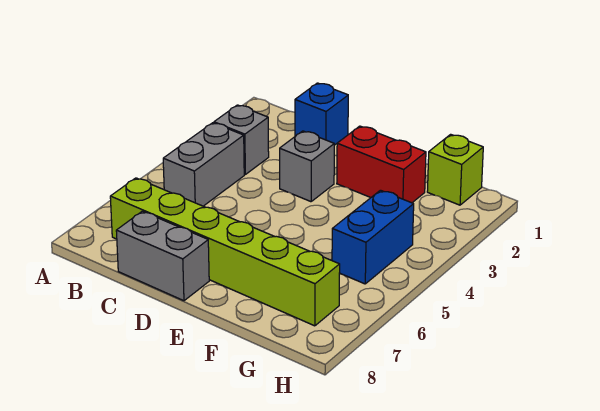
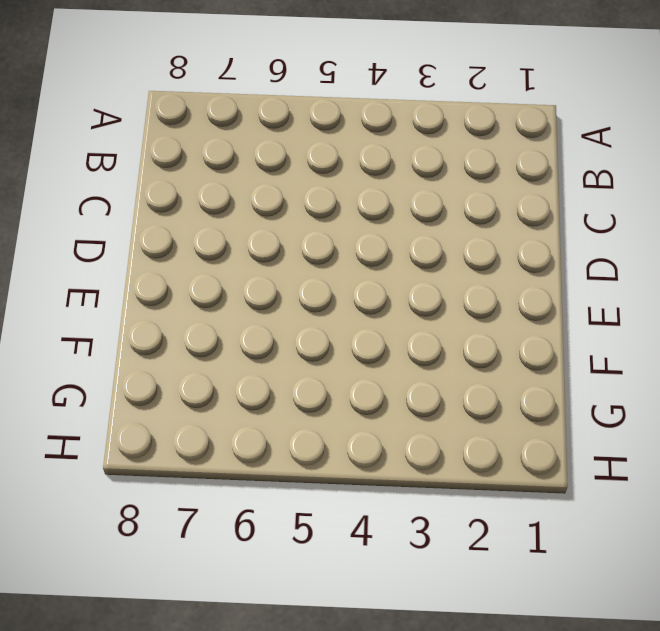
none -> grey brick B3 level 1
none -> grey brick B4:B5 level 1

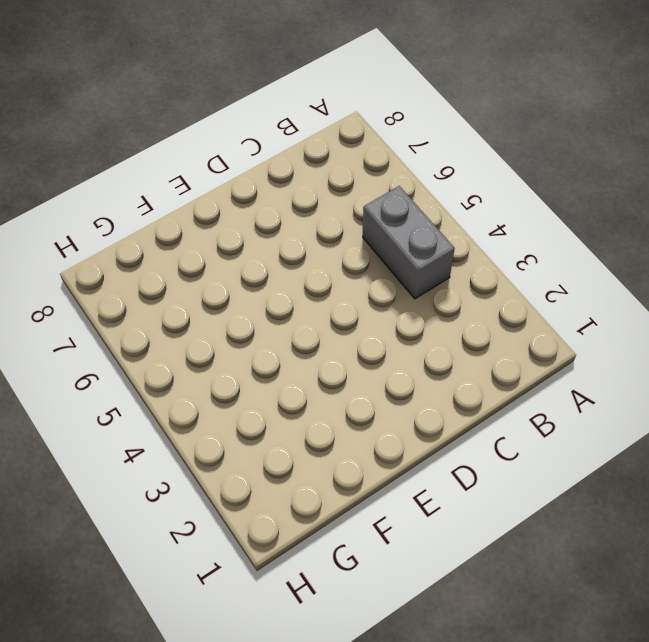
none -> grey brick B3 level 1
none -> lime brick B7:G7 level 1

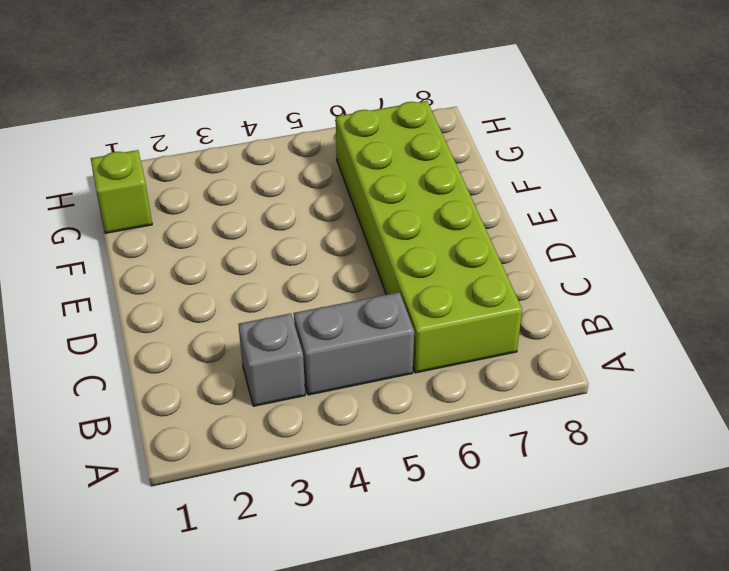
lime brick B6:G7 level 1 -> lime brick B7:G7 level 1
none -> blue brick C1 level 1
none -> grey brick C8:D8 level 1

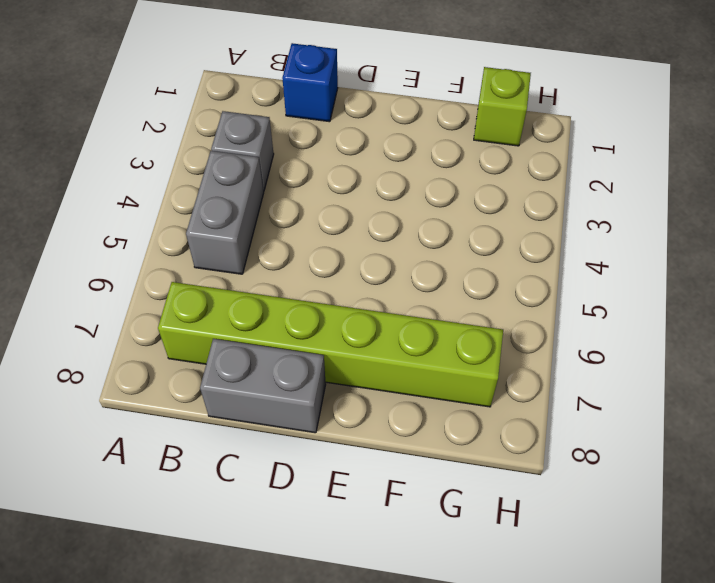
none -> grey brick D3 level 1
none -> red brick E2:F2 level 1

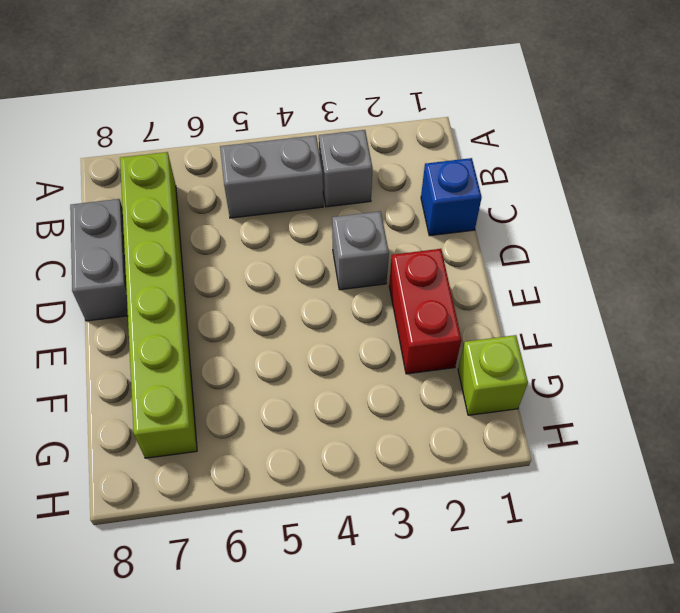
none -> blue brick G4:G5 level 1

